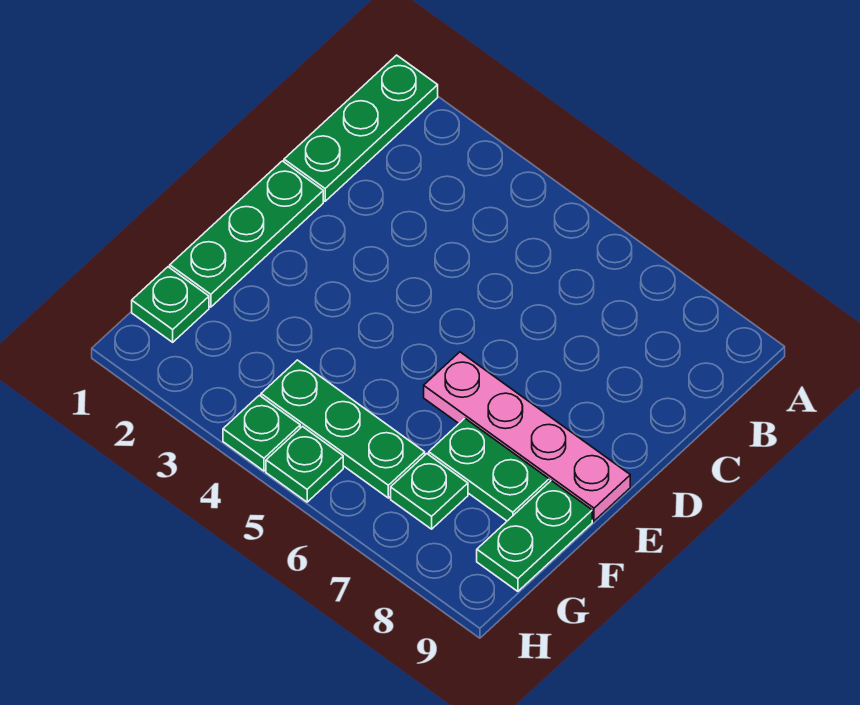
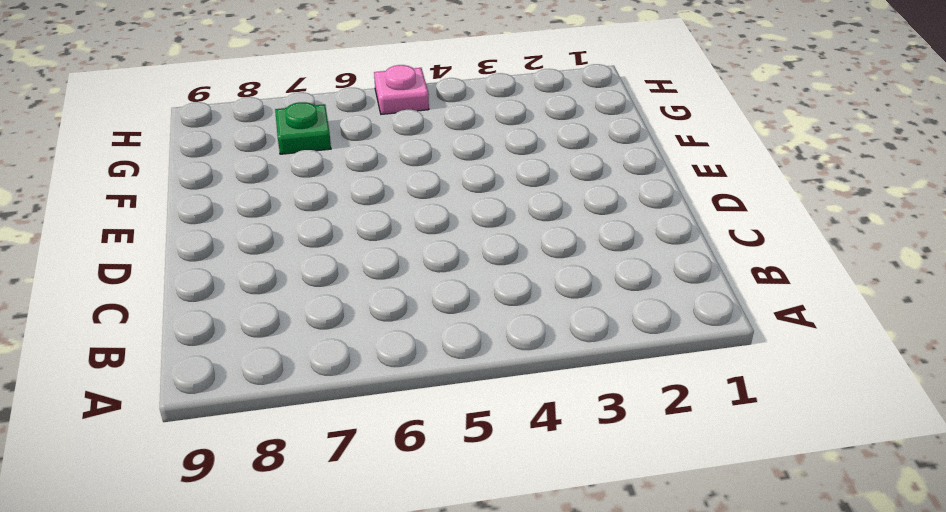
pink plate H5 level 1 -> green plate H5 level 1
none -> green plate A1:C1 level 1
none -> green plate D1:F1 level 1

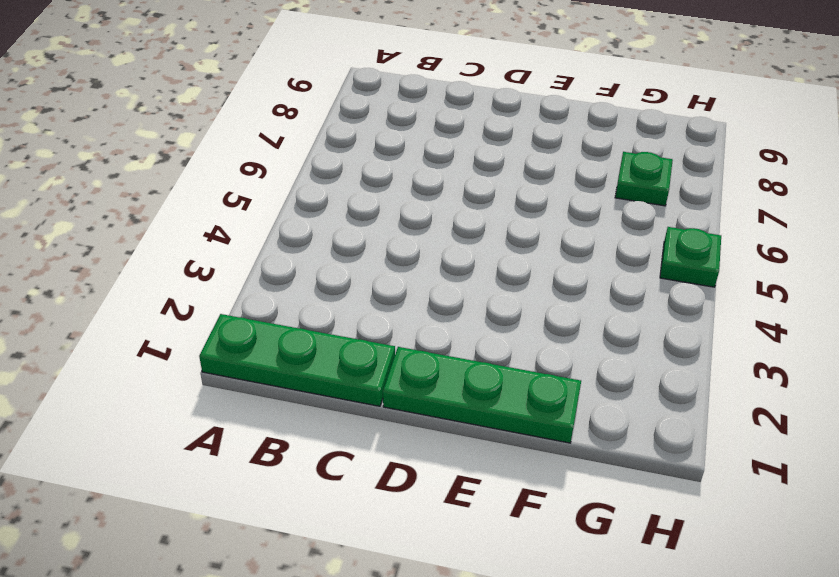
none -> pink plate E6:E9 level 1
none -> green plate F7:F8 level 1

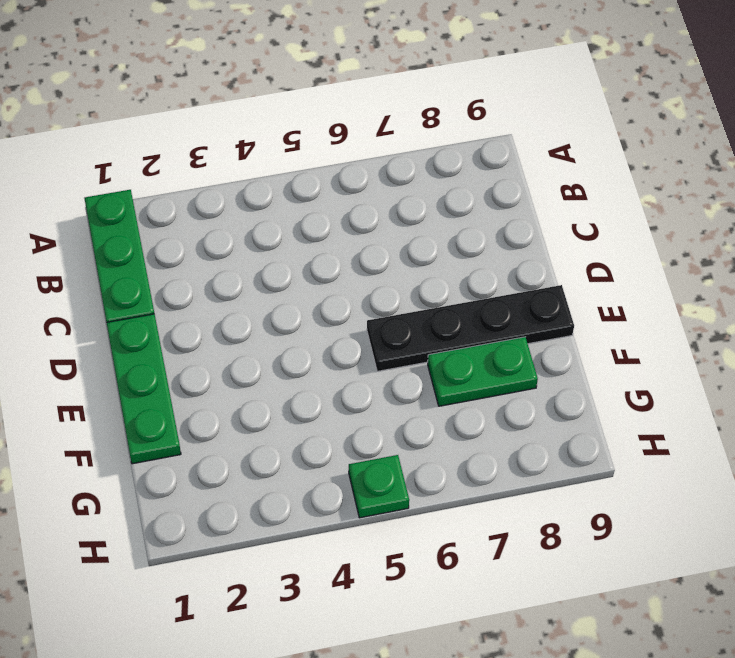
black plate E6:E9 level 1 -> pink plate E6:E9 level 1
none -> green plate F9:G9 level 1
none -> green plate G1 level 1

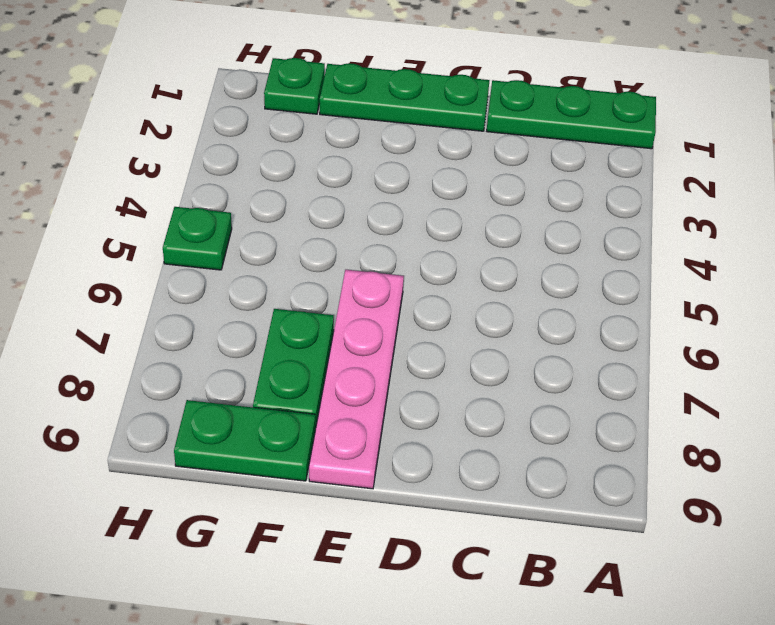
none -> green plate G4:G6 level 1
none -> green plate G7 level 1

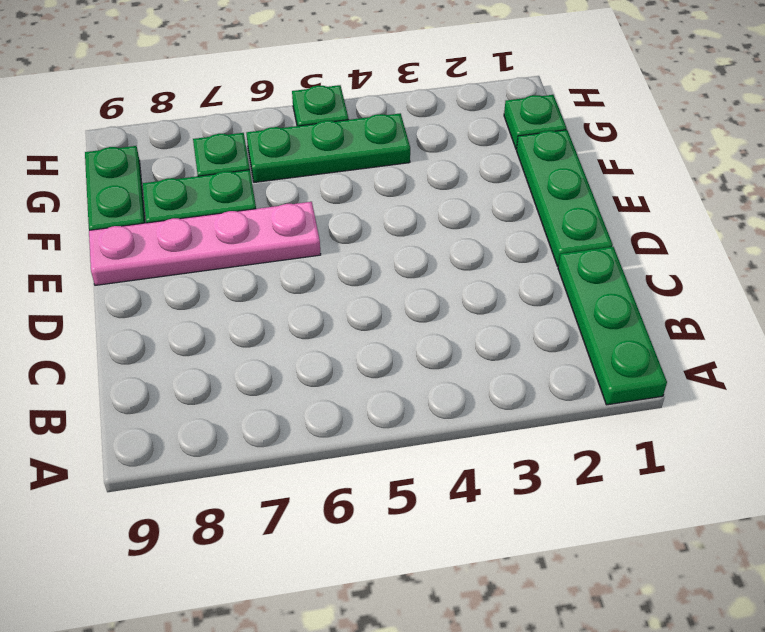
none -> green plate H4 level 1

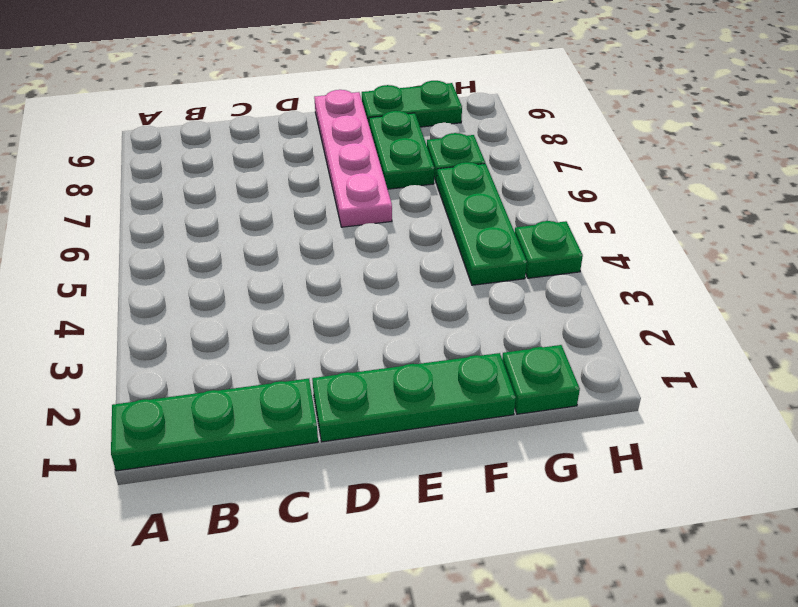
none -> green plate H5 level 1

